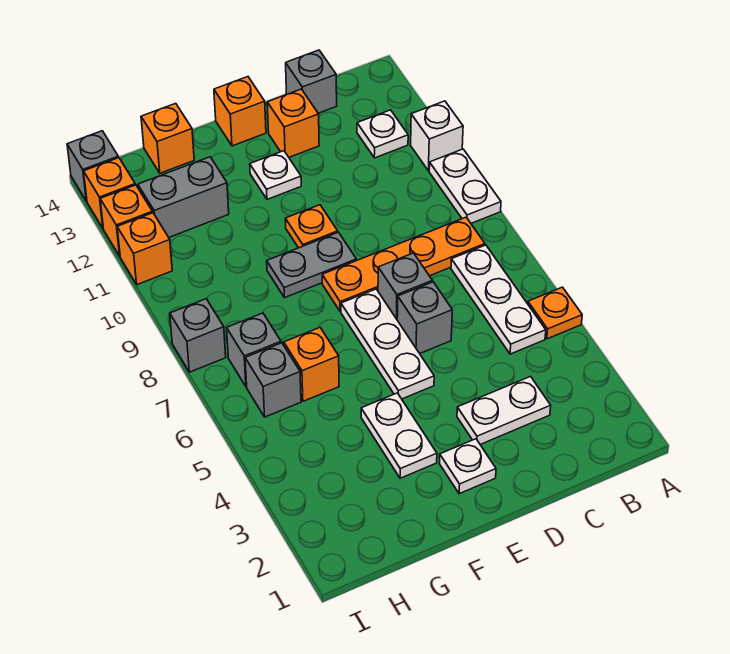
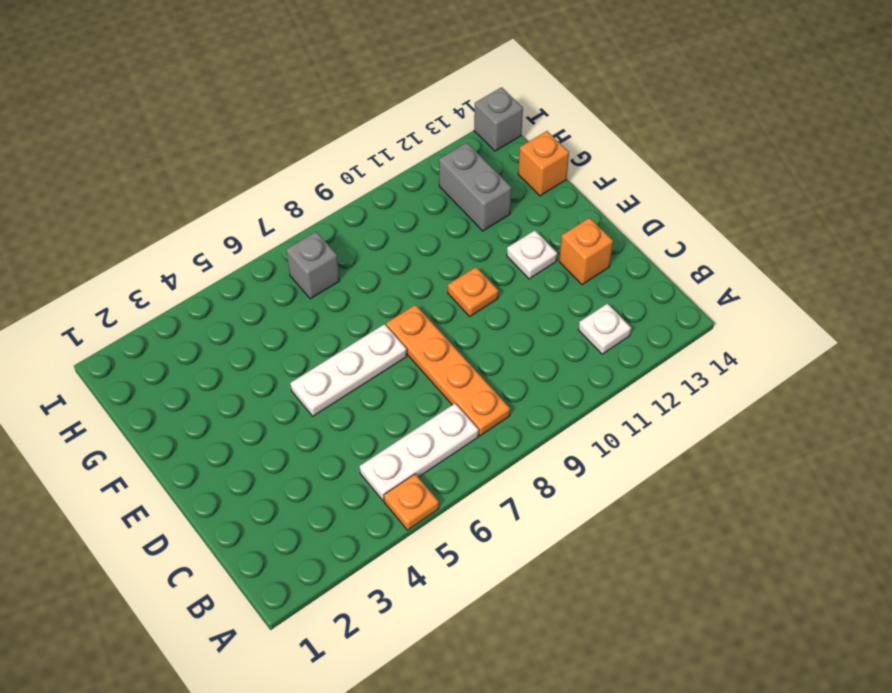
none -> white plate A9:A10 level 1
none -> white brick A11 level 1
none -> white plate C3:D3 level 1

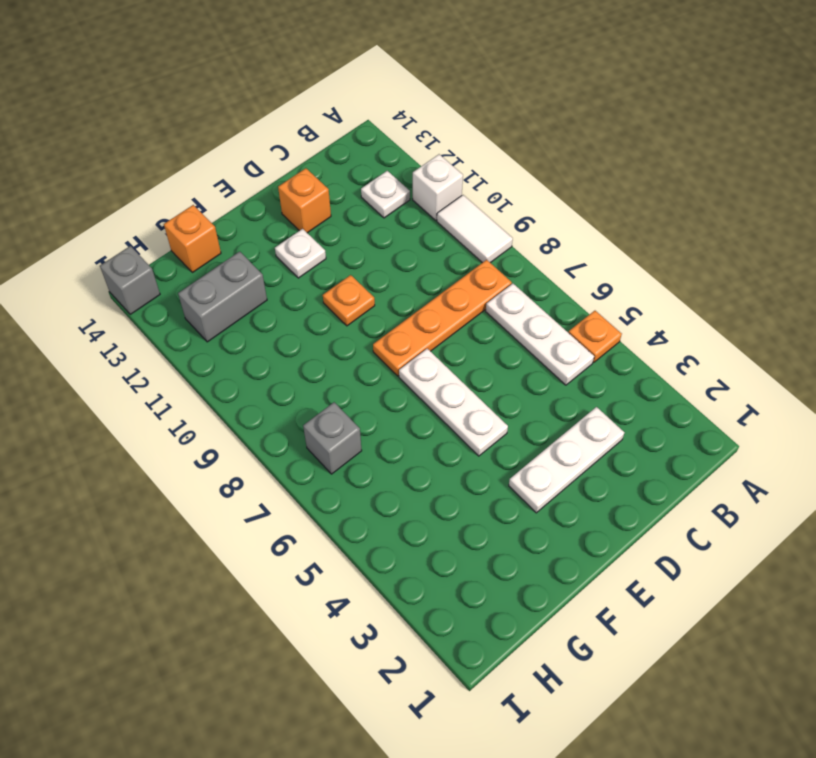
white tile A9:A10 level 1 -> white plate A9:A10 level 1
white plate C3:E3 level 1 -> white plate C3:D3 level 1
none -> grey brick C14 level 1
none -> grey brick D6 level 1
none -> grey brick D7 level 1

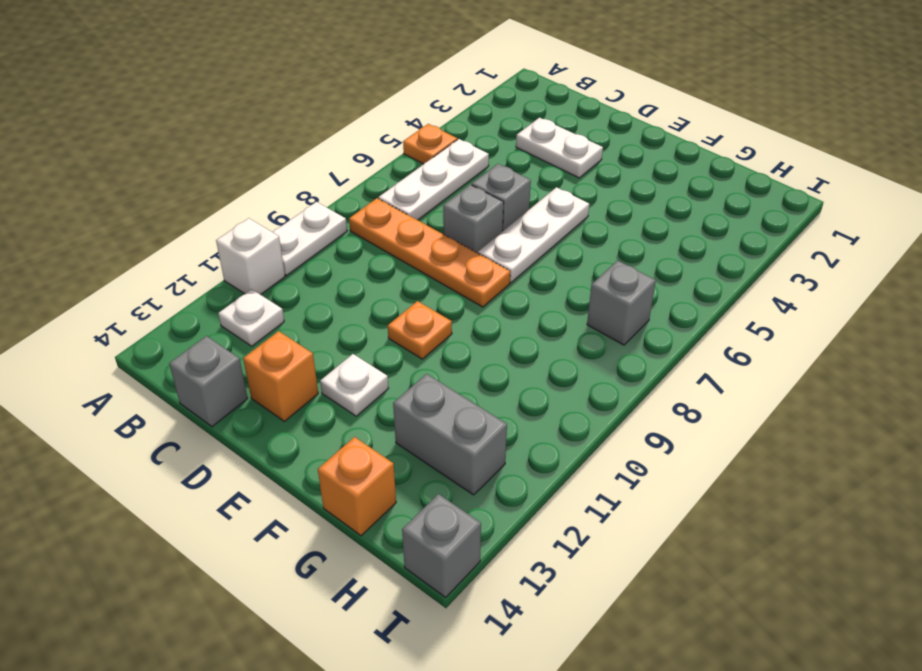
none -> white plate E2 level 1
none -> grey plate E9:F9 level 1
none -> orange brick E14 level 1

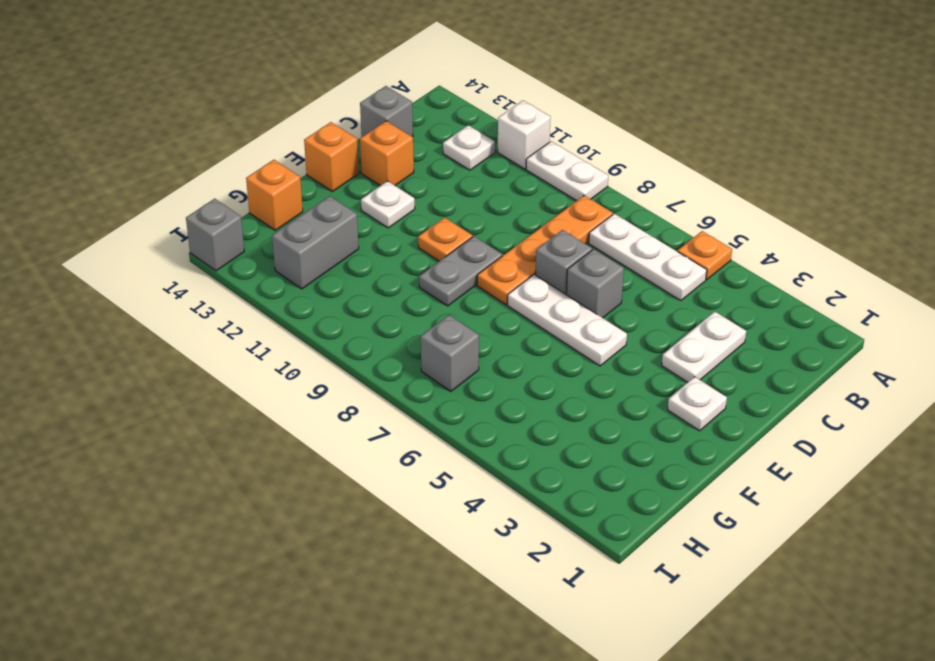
none -> white plate F3:F4 level 1
none -> orange brick G6 level 1
none -> grey brick H6 level 1

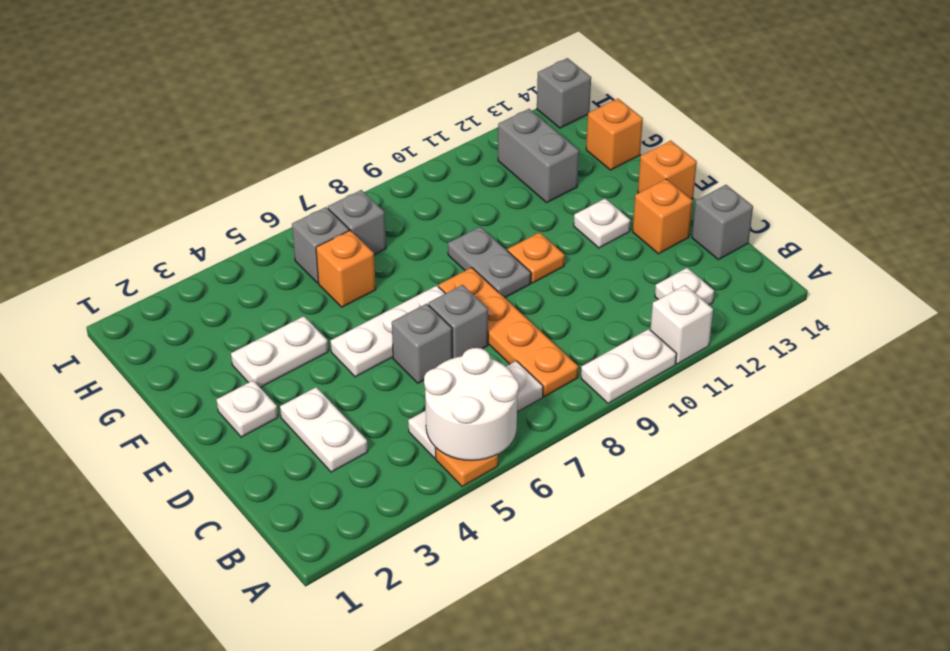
white round brick A5:B6 level 2 -> none
none -> grey brick I8 level 1
none -> orange brick I11 level 1
none -> orange brick I12 level 1

